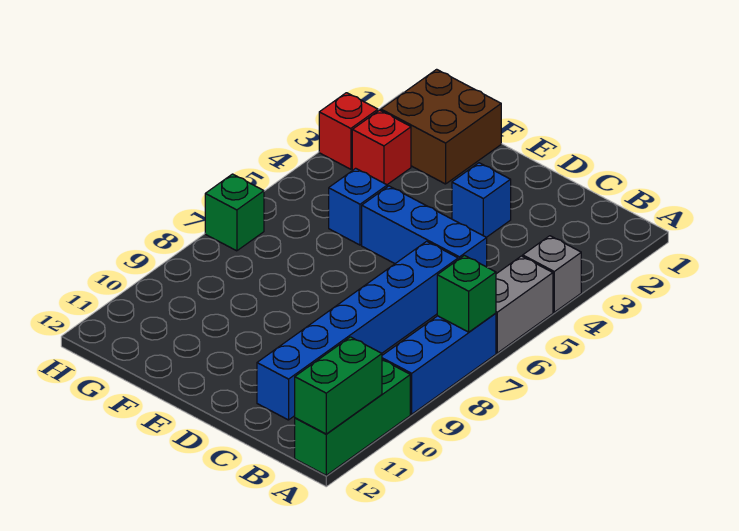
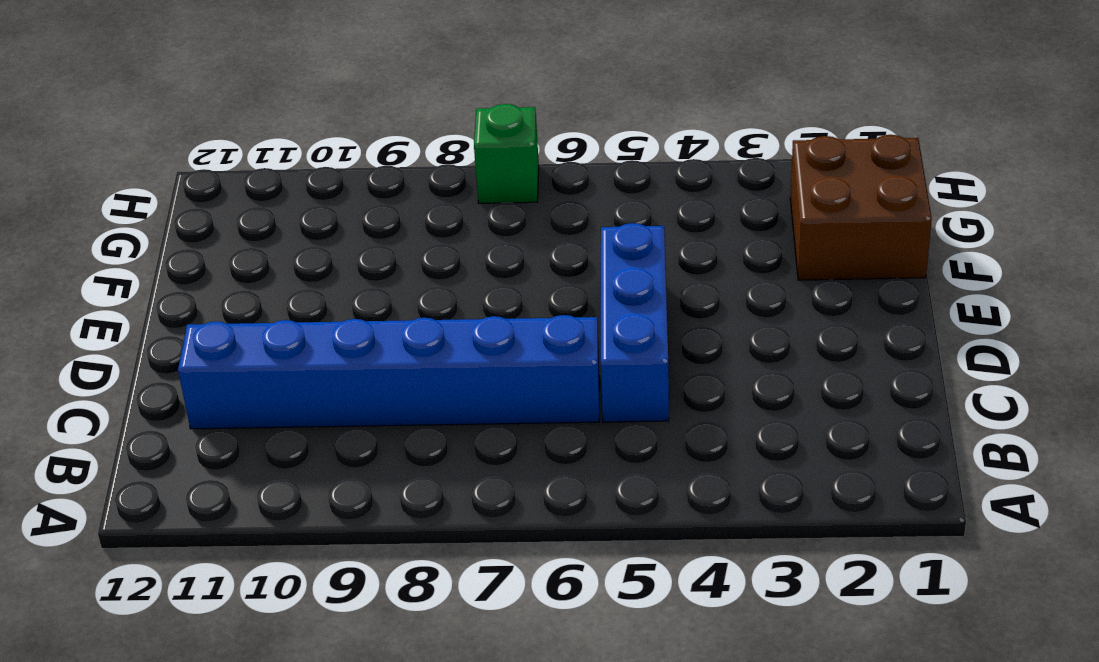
none -> grey brick A4 level 1
none -> grey brick A5:A6 level 1
none -> blue brick A7:A9 level 1

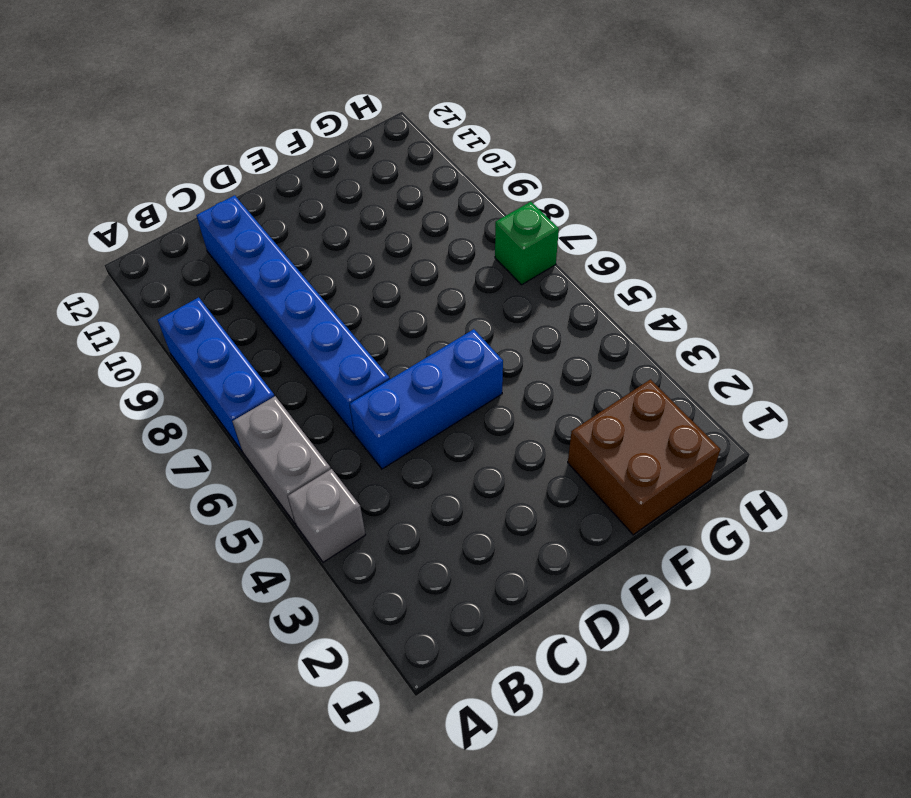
none -> green brick A10:A12 level 1
none -> blue brick D3 level 1
none -> blue brick F5 level 1

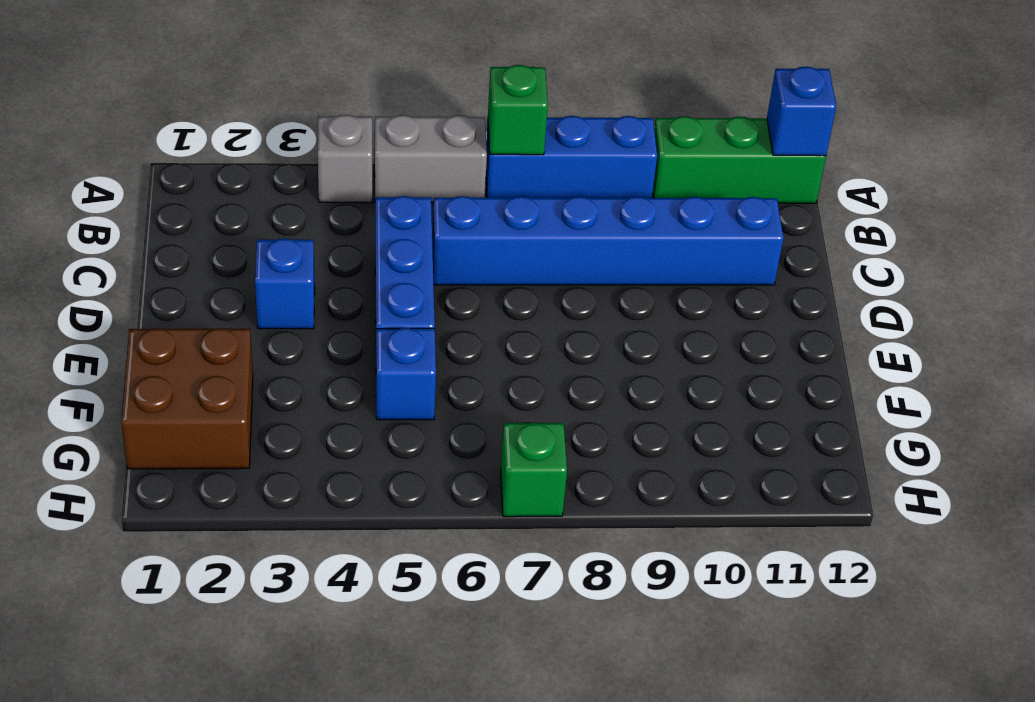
blue brick A12 level 2 -> green brick A11:A12 level 2
none -> red brick G3 level 1
none -> red brick H3 level 1

